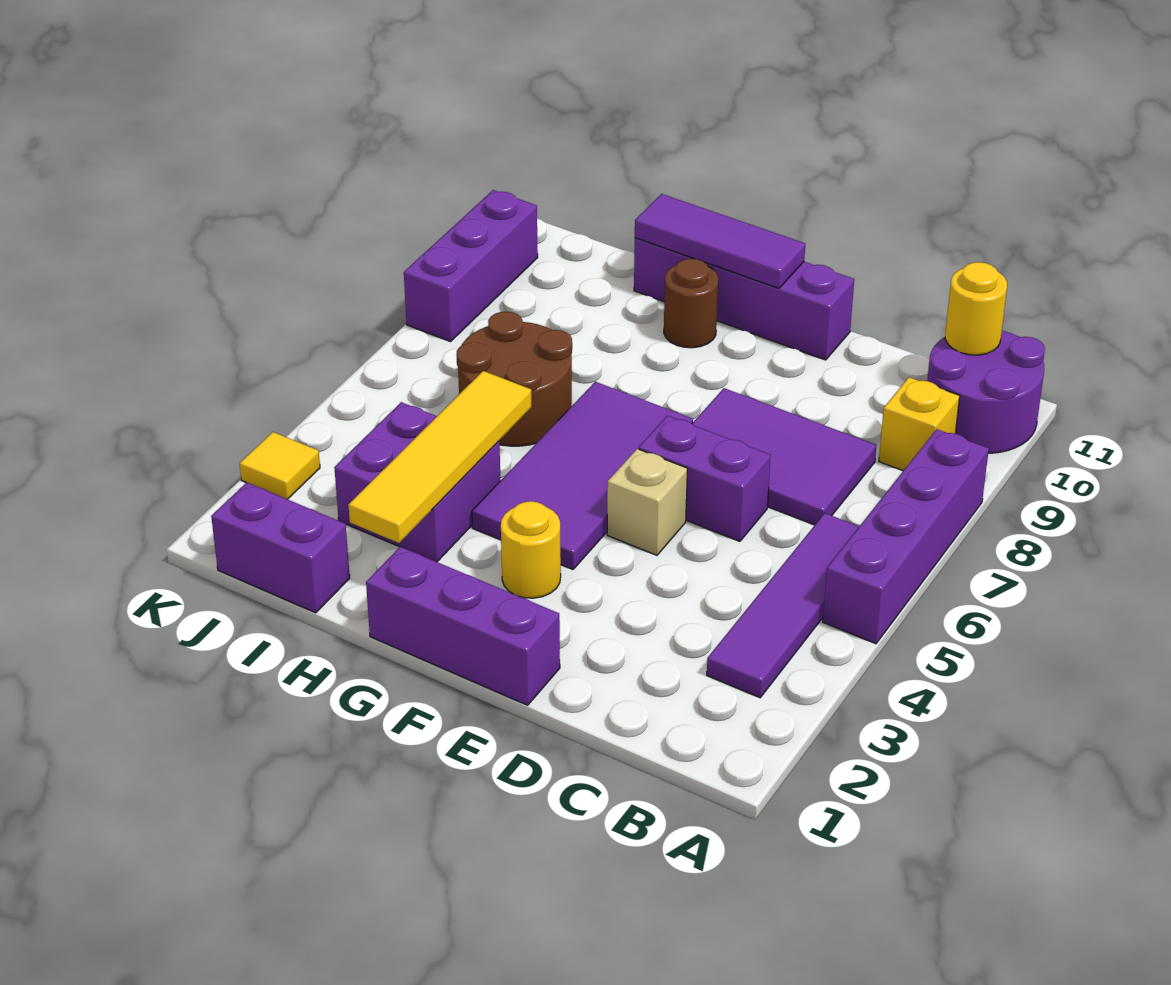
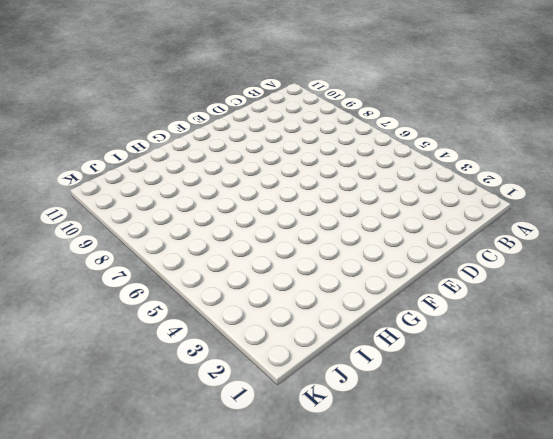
none -> purple brick A5:A8 level 1
none -> purple round brick A10:B11 level 1
none -> purple tile B3:B6 level 1

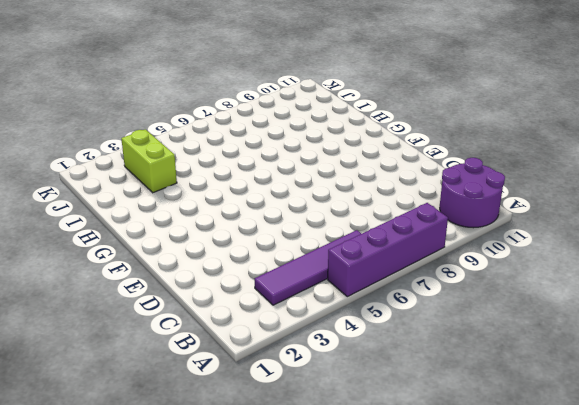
lime brick I3:J3 level 1 -> purple brick H3:I4 level 1
none -> yellow brick B9 level 1
none -> purple tile C7:E8 level 1
none -> purple brick D6:E6 level 1

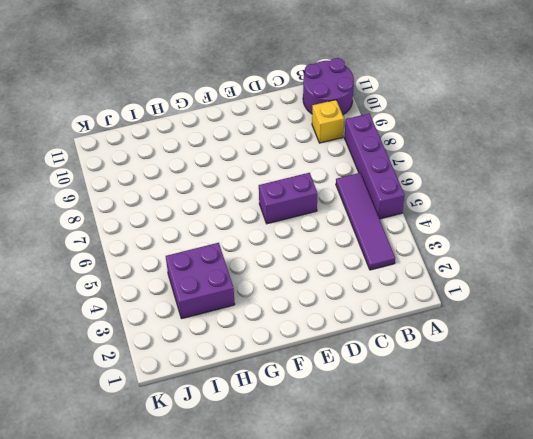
none -> purple tile C7:E8 level 1
none -> purple brick E1:G1 level 1
none -> tan brick E5 level 1

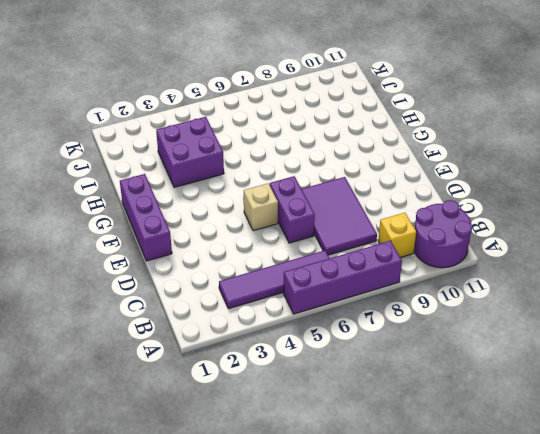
none -> purple brick E11:H11 level 1
none -> yellow round brick F3 level 1
none -> purple tile F4:G7 level 1

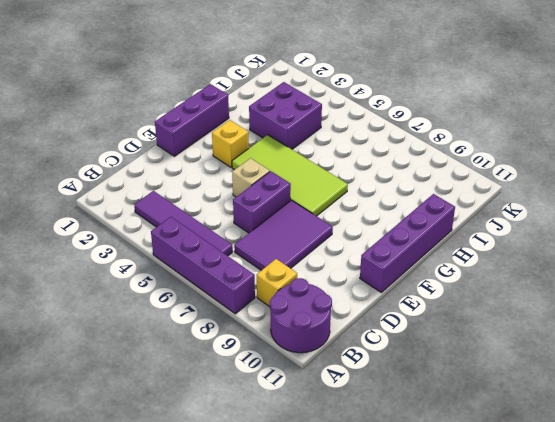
yellow brick F3 level 1 -> yellow round brick F3 level 1
lime tile F4:G7 level 1 -> purple tile F4:G7 level 1
none -> brown round brick G10 level 1
none -> brown round brick H6:I7 level 1
none -> purple brick I1:J1 level 1

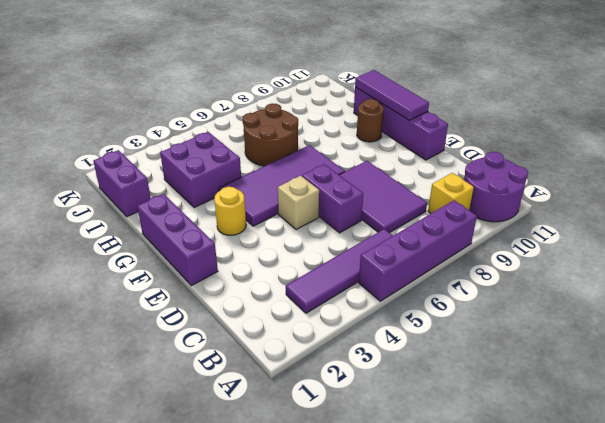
none -> yellow tile K3 level 1
none -> purple brick K8:K10 level 1
none -> yellow round brick B11 level 2

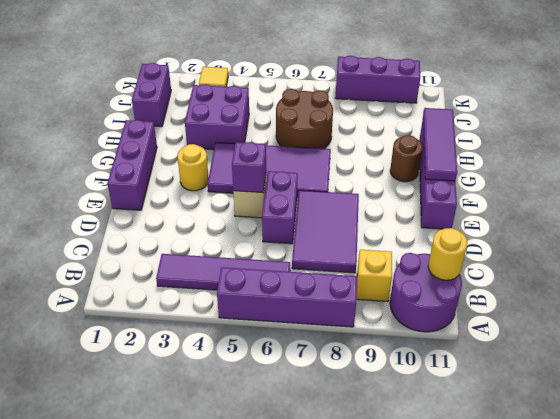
purple brick E5 level 2 -> none
none -> yellow tile H2:H5 level 2

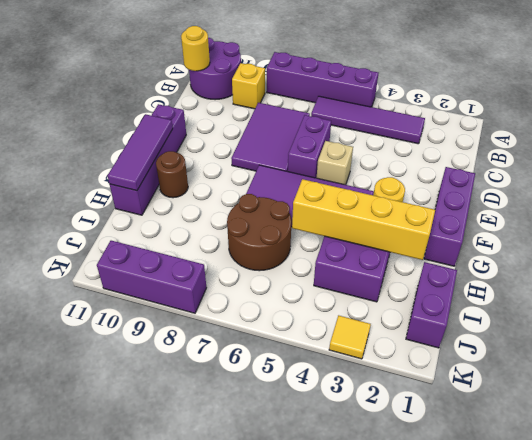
yellow brick H2:H5 level 2 -> yellow tile H2:H5 level 2

